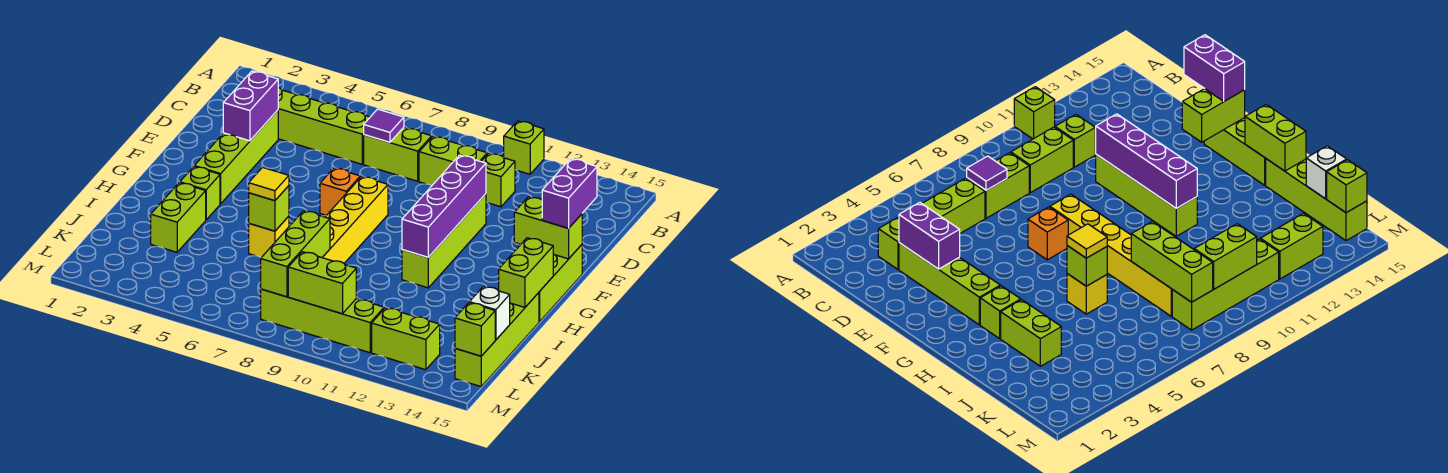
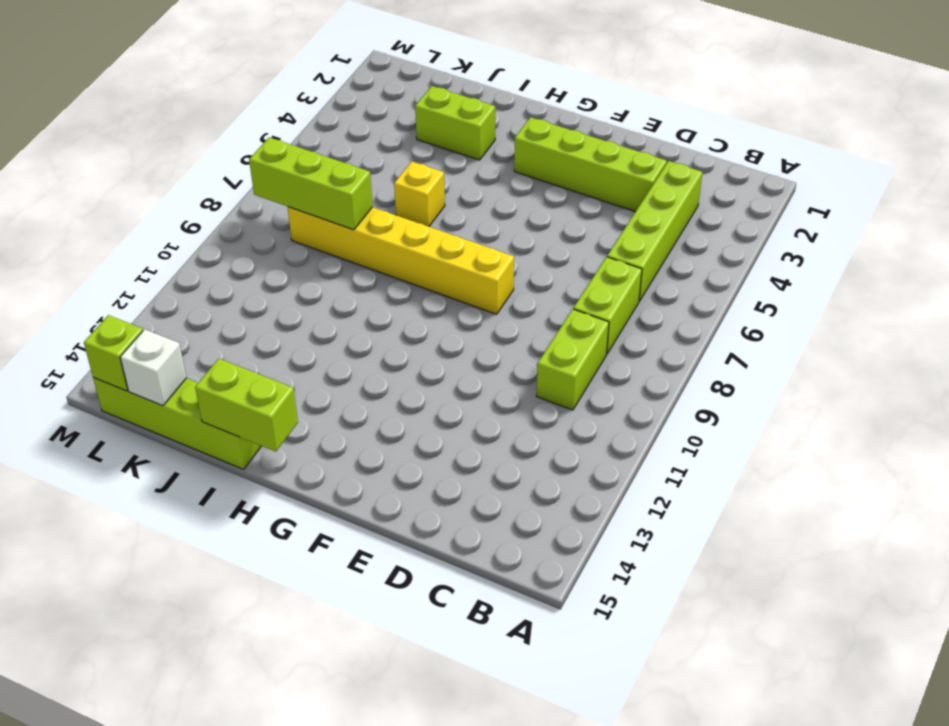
none -> lime brick A11 level 1
none -> lime brick C11 level 1
none -> lime brick E11:H11 level 1

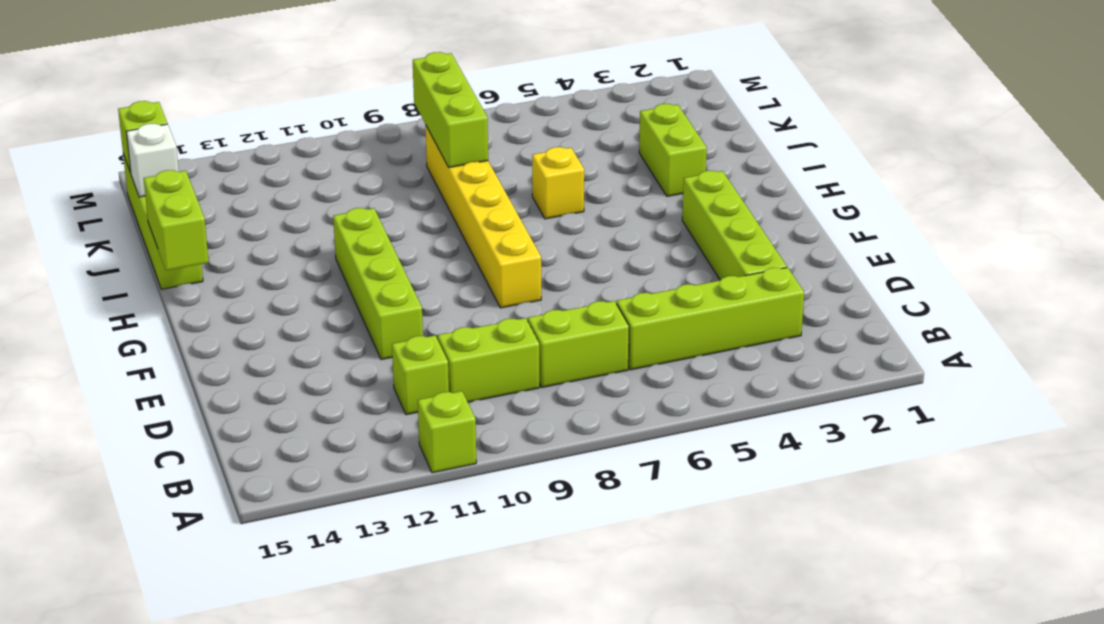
none -> orange brick F7 level 1
none -> lime brick F15:H15 level 1
none -> lime brick H3 level 1

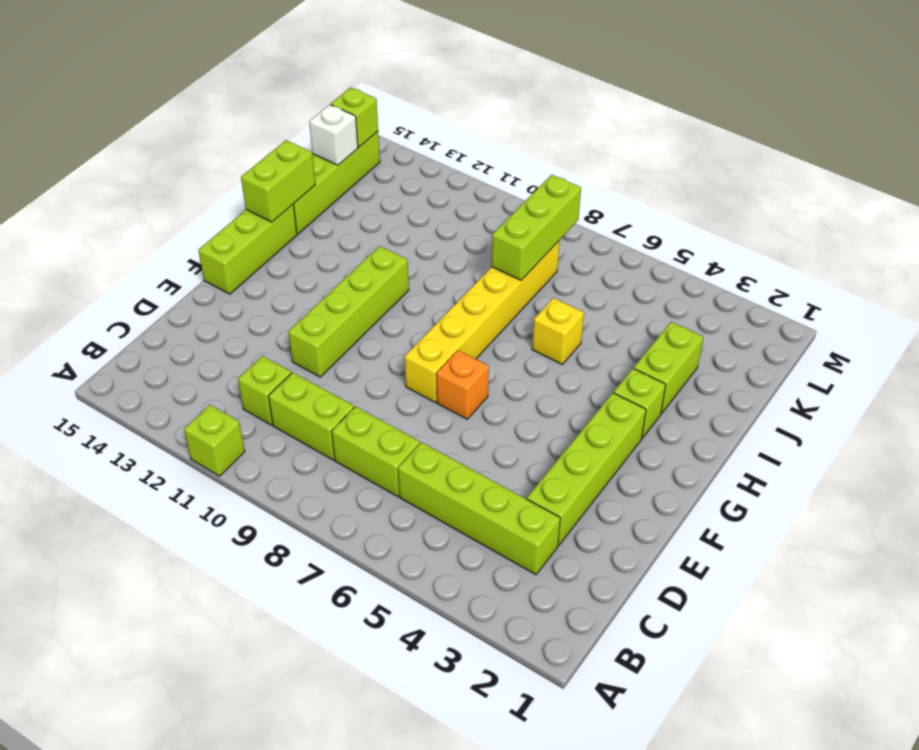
none -> lime brick L8:L11 level 1
none -> lime brick L12:L13 level 1
none -> purple tile C7 level 2

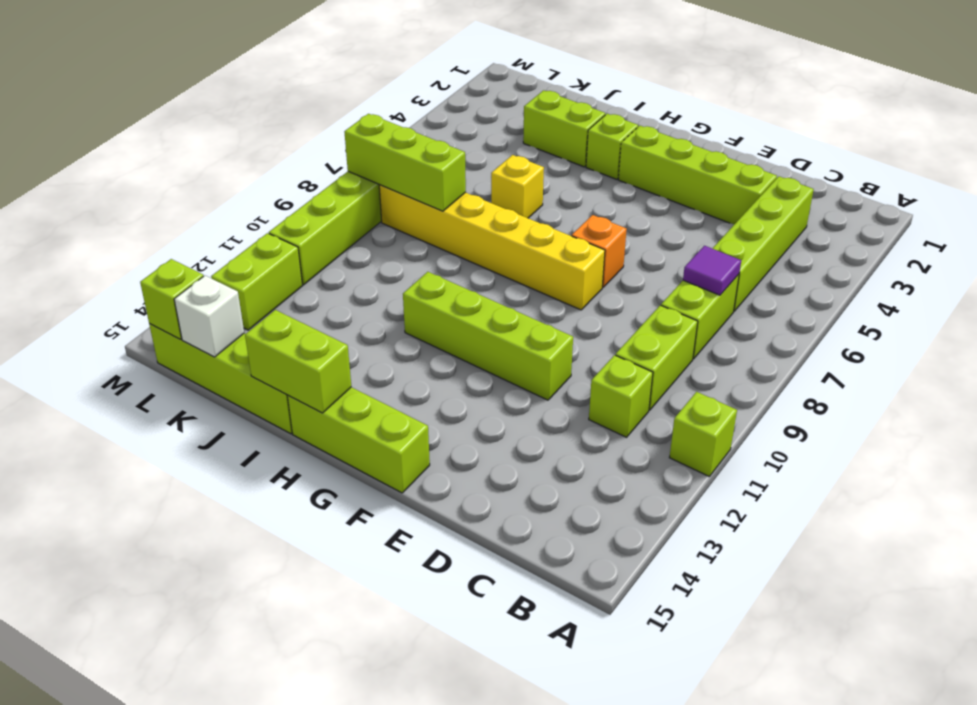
none -> purple brick D3:E3 level 2
none -> purple brick E11:H11 level 2
none -> lime brick F14:F15 level 2

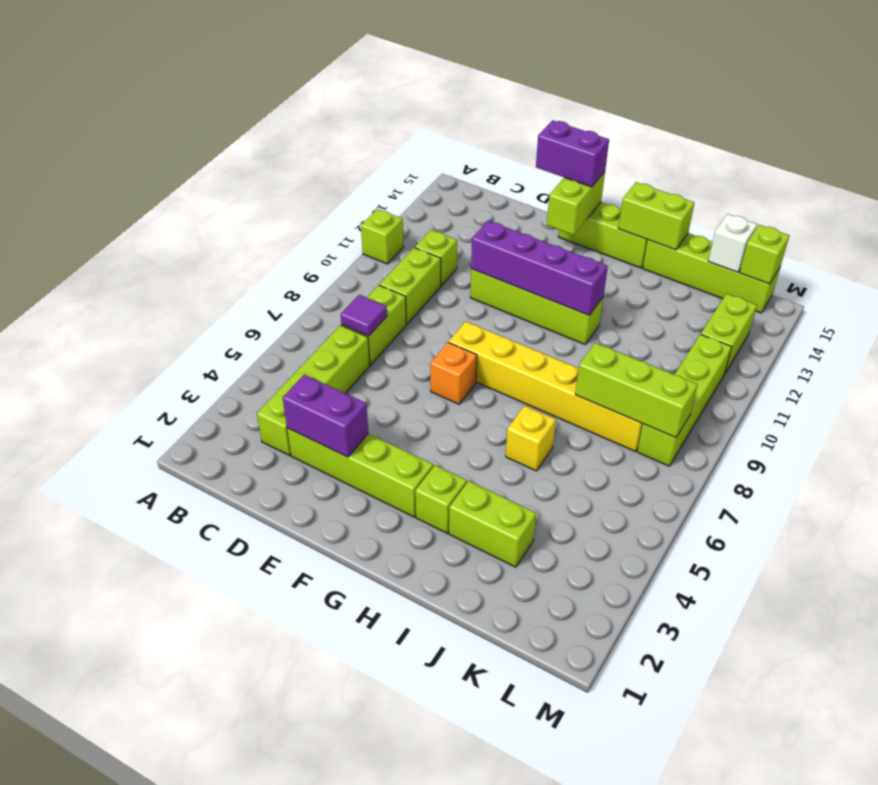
none -> lime brick I6 level 2
none -> lime brick L9:L10 level 2
none -> yellow tile I6 level 3

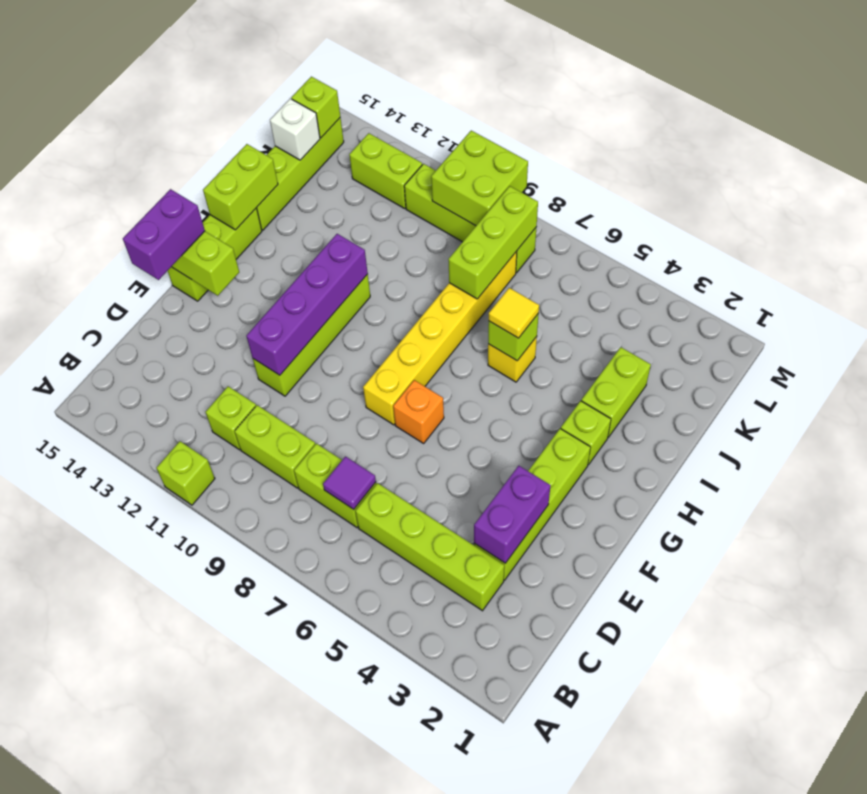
lime brick L9:M10 level 2 -> lime brick L9:L10 level 2

